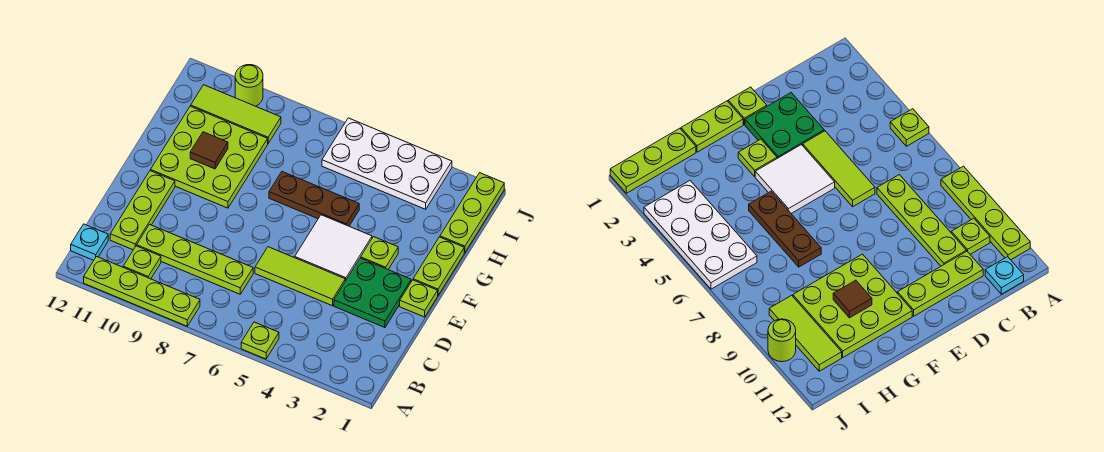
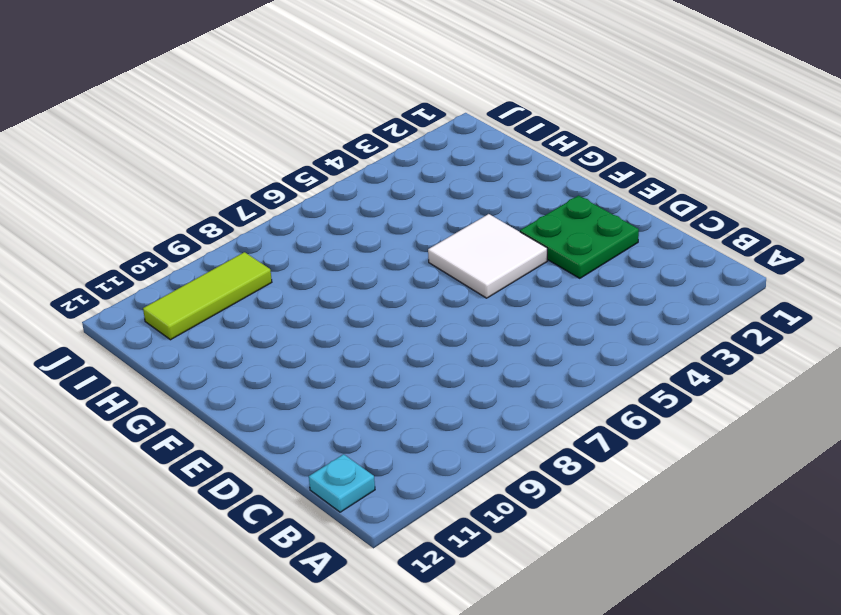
none -> lime plate A5 level 1
none -> lime plate A8:A11 level 1
none -> lime plate B10 level 1

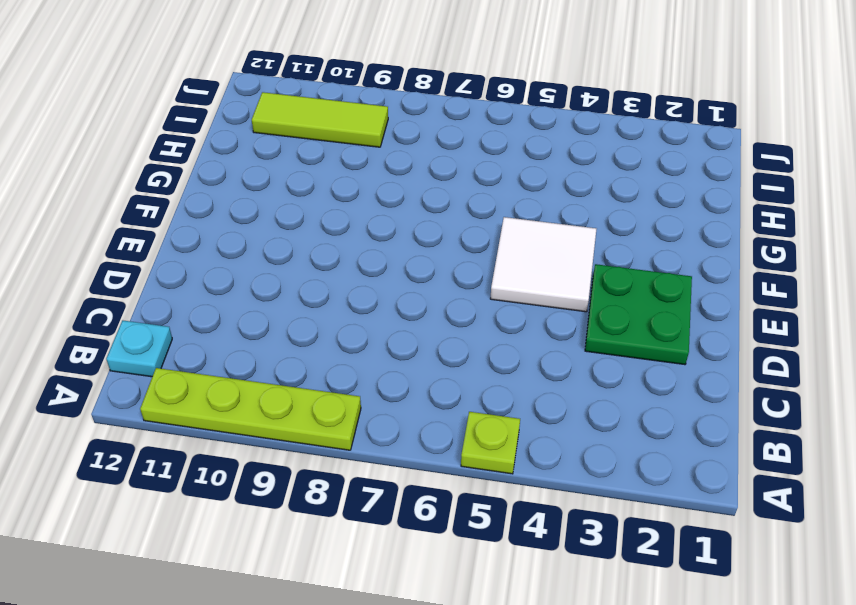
none -> lime plate B10 level 1
none -> lime plate C7:C10 level 1
none -> lime plate C11:E11 level 1

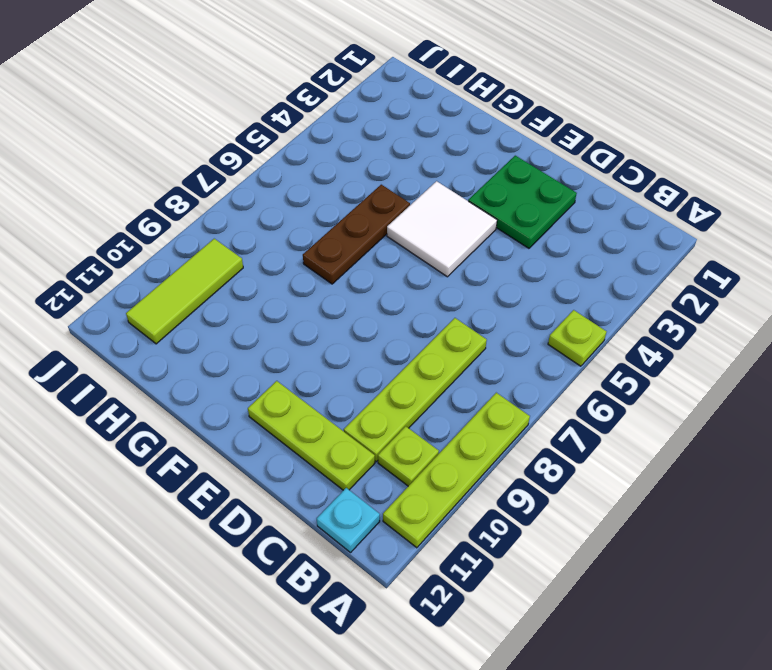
none -> lime tile D4:D6 level 1
none -> lime plate E1 level 1
none -> lime plate F1:G1 level 1

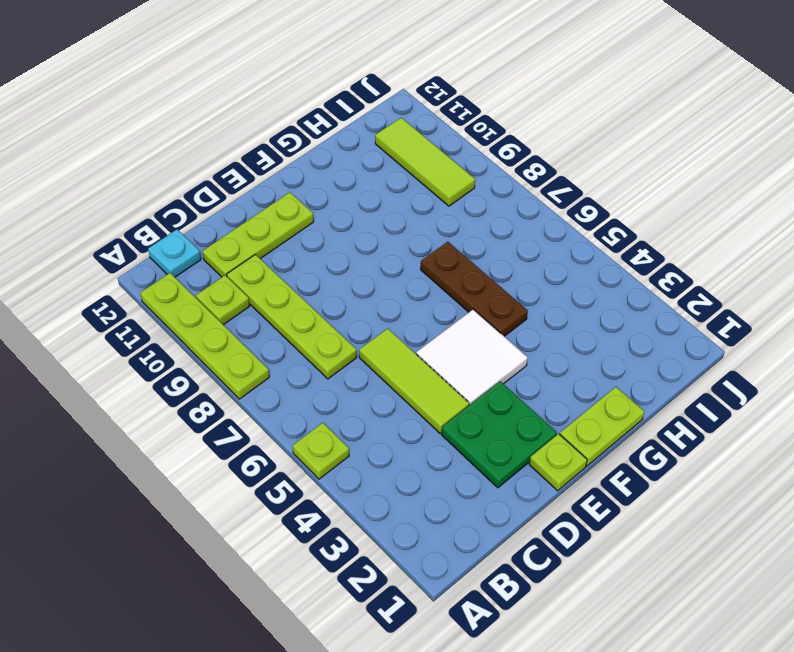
none -> lime plate F3 level 1
none -> lime plate F9:H11 level 1
none -> lime plate H1:J1 level 1

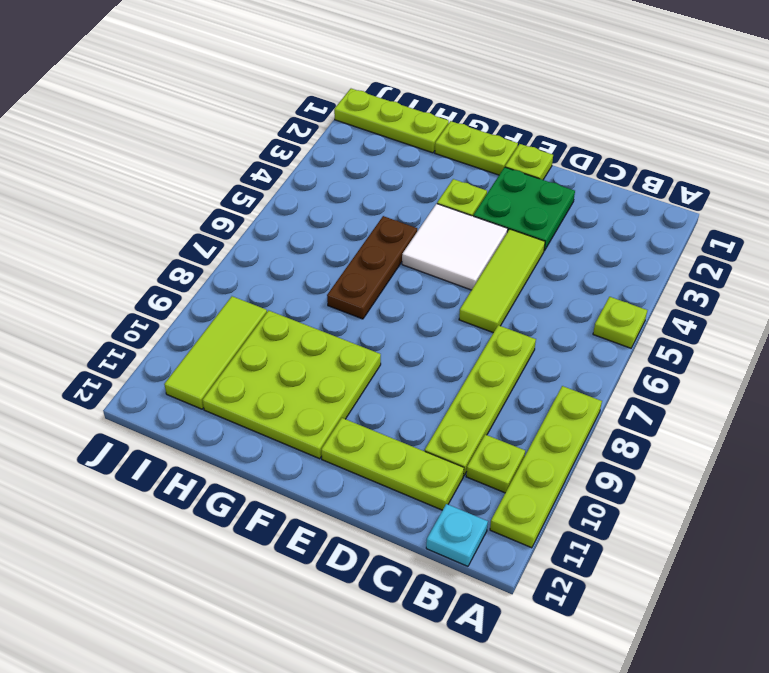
none -> white plate I3:J6 level 1
none -> lime round brick J10 level 1
none -> brown tile G10 level 2

